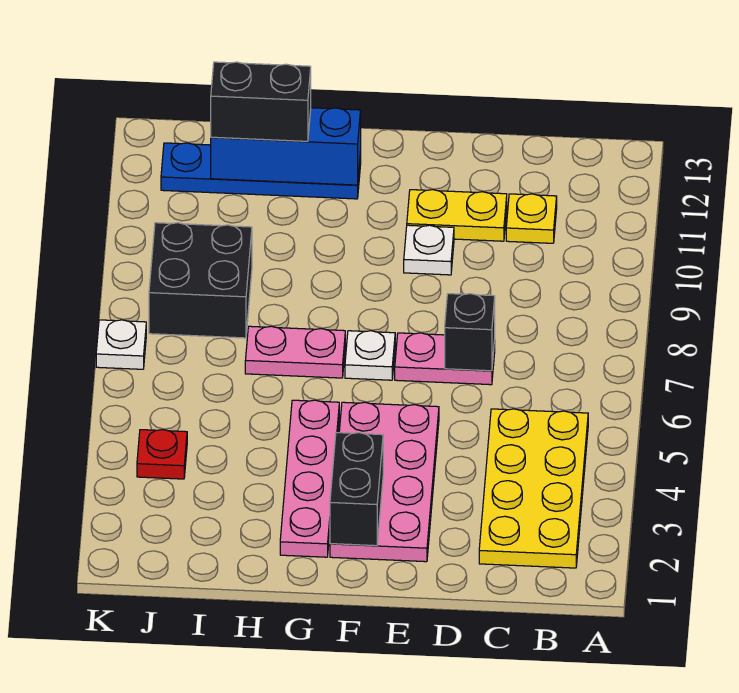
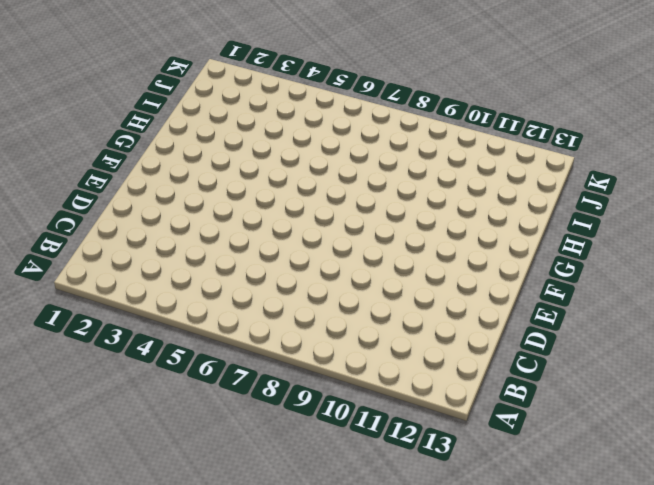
none -> yellow plate B2:C5 level 1
none -> yellow plate C11 level 1
none -> pink plate D7:E7 level 1

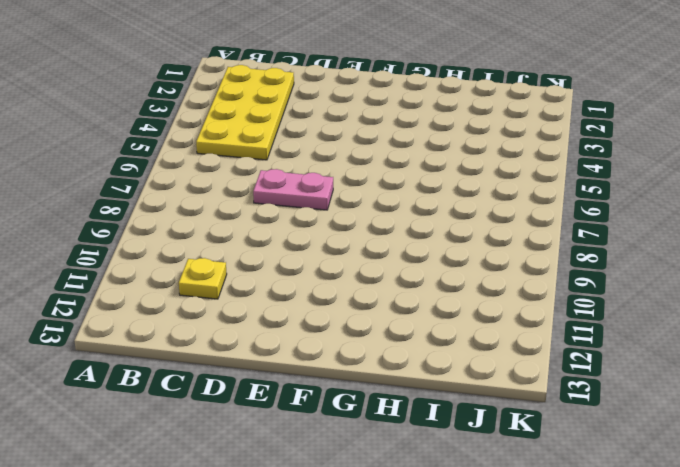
none -> yellow plate D11:E11 level 1
none -> pink plate E2:F5 level 1
none -> white plate E10 level 1

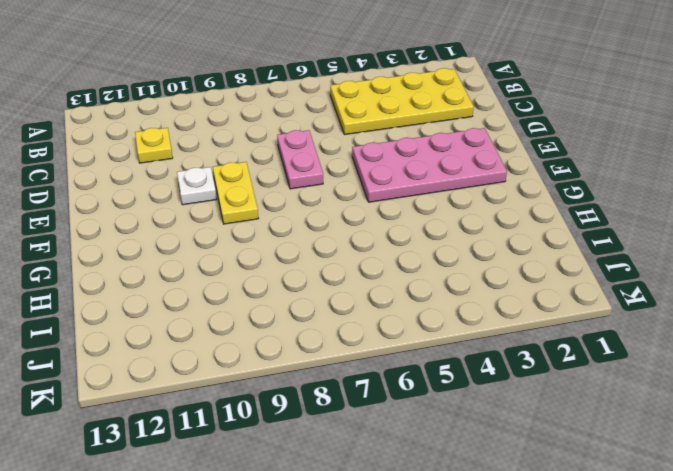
yellow plate E9:F9 level 1 -> yellow plate D11:E11 level 1
none -> white plate F7 level 1
none -> pink plate G2:G5 level 1
none -> pink plate G7:H7 level 1

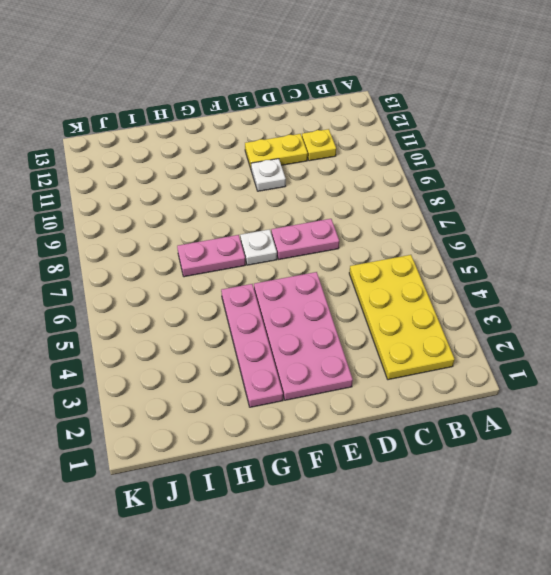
none -> blue plate G12:J12 level 1
none -> black brick I8:J9 level 1
none -> red plate J4 level 1

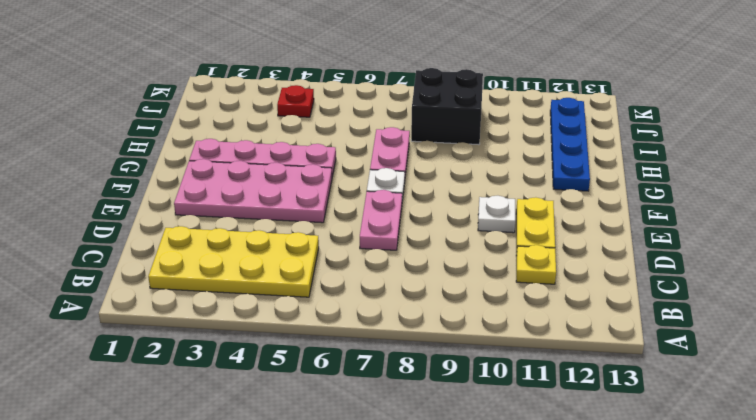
none -> white plate K7 level 1
none -> black brick D7 level 2
none -> black brick F2:F3 level 2

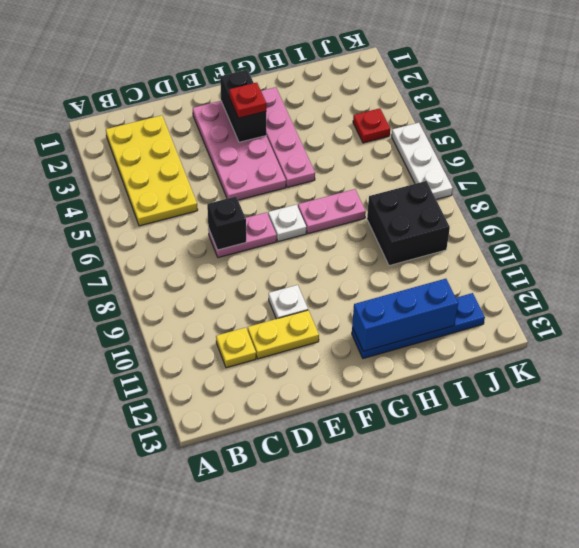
red plate F3 level 3 -> none
white plate K5:K7 level 1 -> white plate K7 level 1
none -> black brick H12:I12 level 3

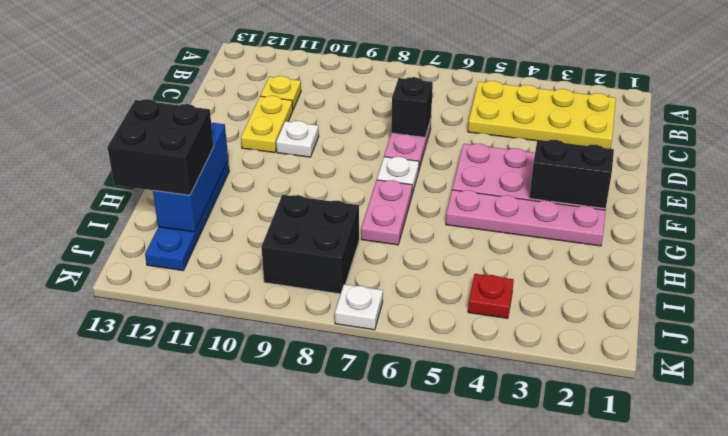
black brick H12:I13 level 3 -> black brick H12:I12 level 3

